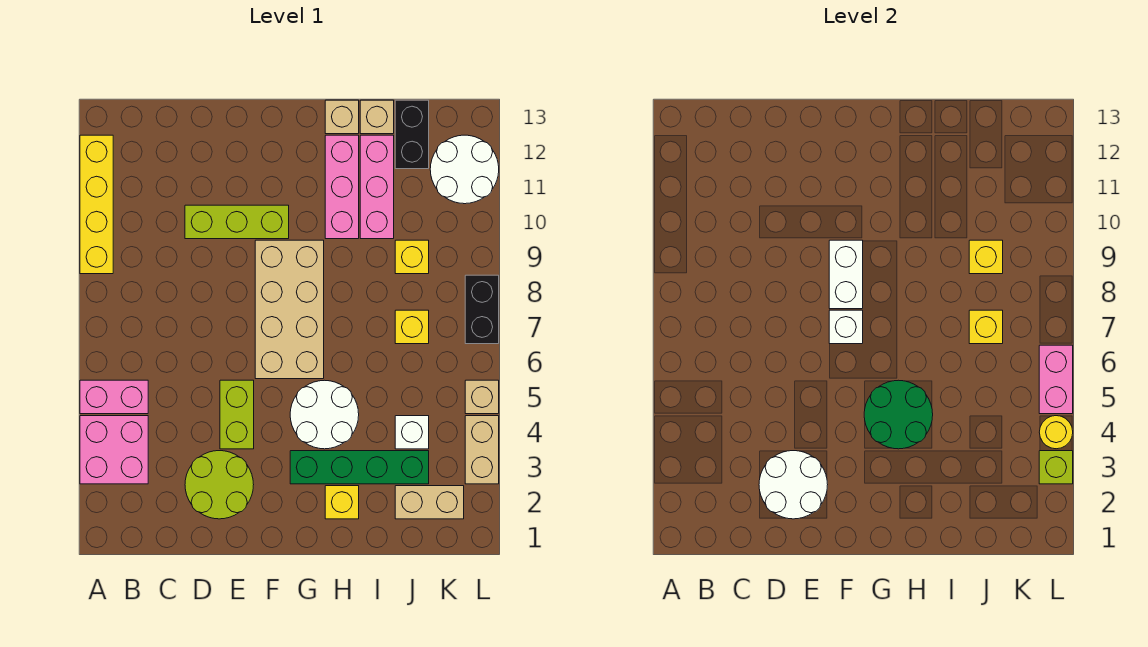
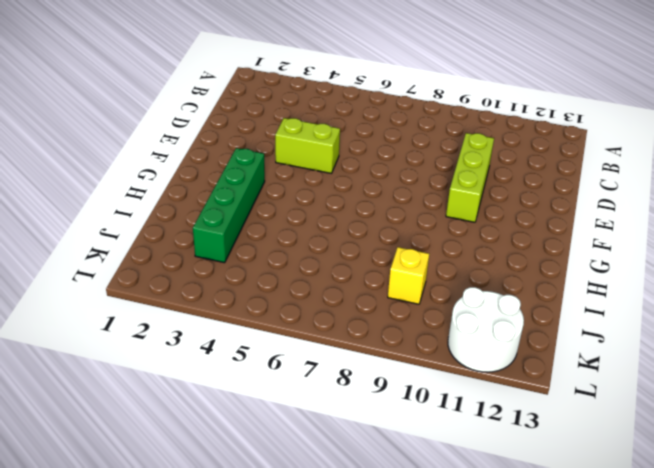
none -> pink brick A3:B4 level 1
none -> pink brick A5:B5 level 1
none -> yellow brick A9:A12 level 1
none -> lime round brick D2:E3 level 1

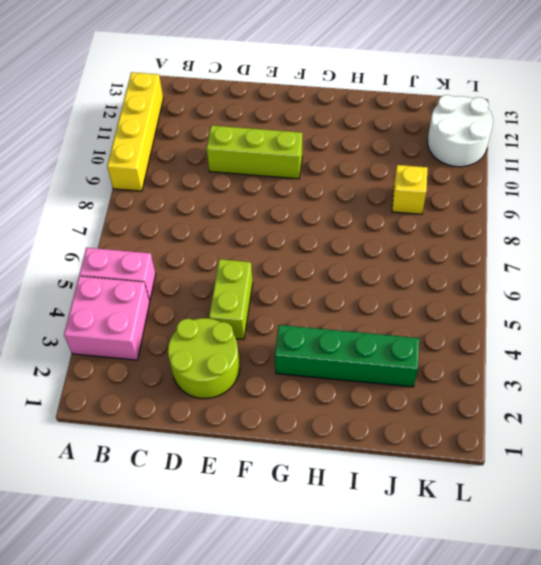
none -> tan brick F6:G9 level 1
none -> white round brick G4:H5 level 1
none -> yellow brick H2 level 1
none -> pink brick H10:H12 level 1

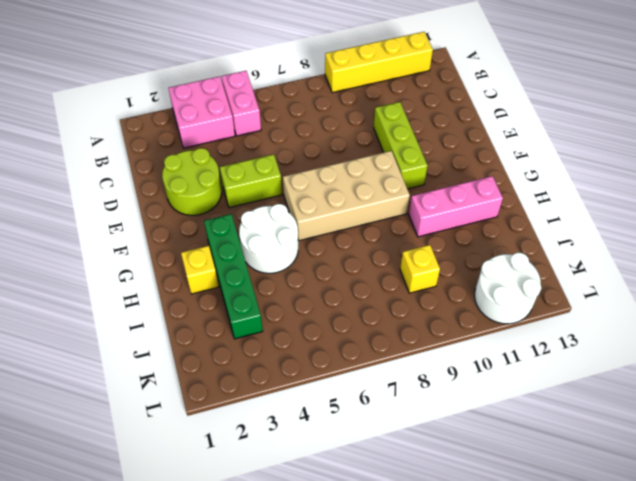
none -> tan brick H13 level 1
none -> pink brick I10:I12 level 1
none -> tan brick I13 level 1
none -> tan brick J2:K2 level 1

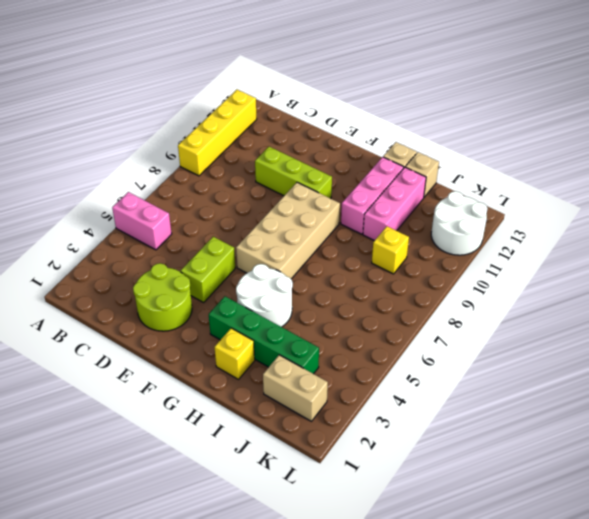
none -> pink brick A3:B4 level 1
none -> white brick J4 level 1
none -> yellow brick J7 level 1
none -> black brick J12:J13 level 1

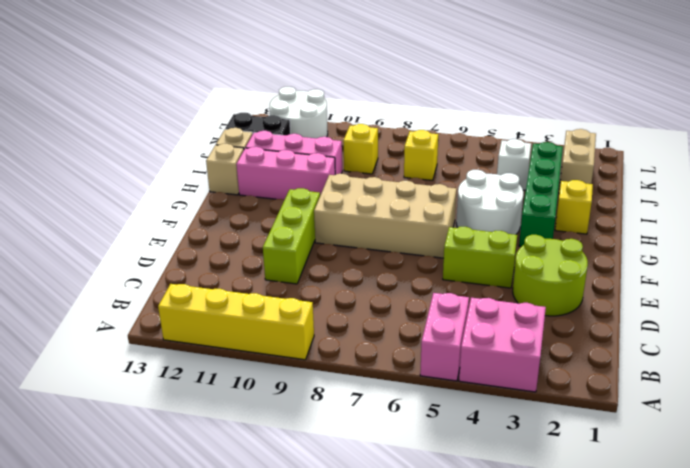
none -> tan brick L3:L4 level 1
none -> tan brick L5 level 1
none -> black brick L7:L8 level 1
none -> white round brick D2:E3 level 2

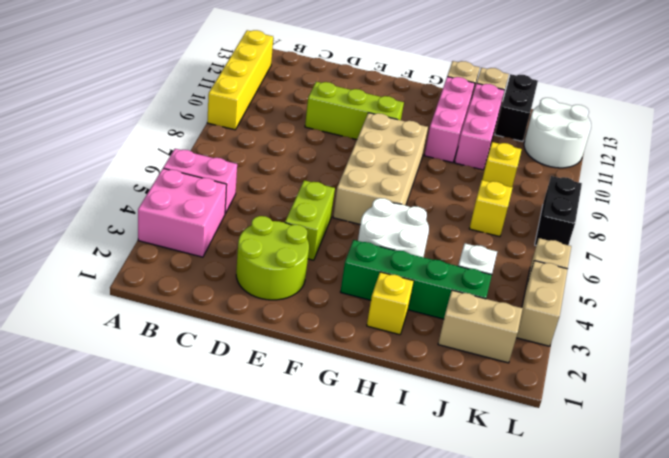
none -> white round brick D2:E3 level 2
none -> white brick F7 level 2
none -> white brick F8:F9 level 2
none -> green round brick G4:H5 level 2

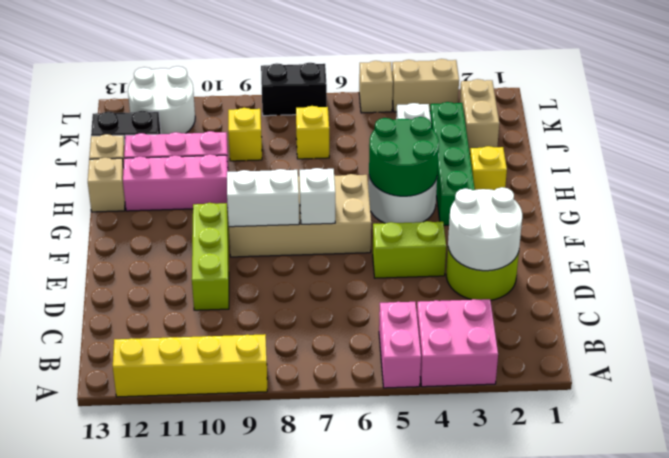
none -> yellow brick J7 level 2
none -> yellow brick J9 level 2
none -> lime brick L3 level 2
none -> yellow round brick L4 level 2

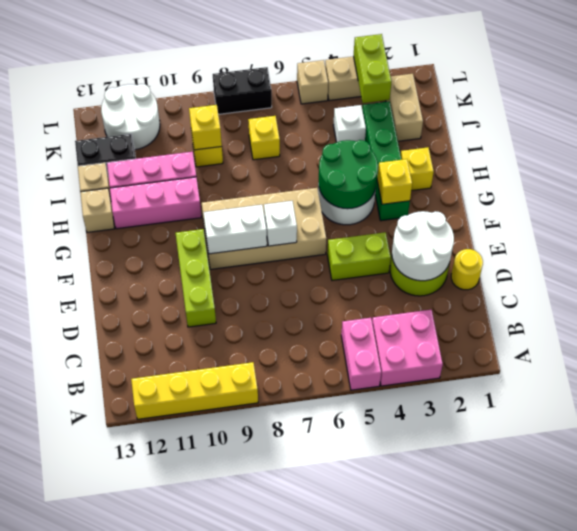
yellow round brick D1 level 1 -> yellow round brick L4 level 2
yellow brick G3 level 2 -> yellow brick J7 level 2
lime brick K3:L3 level 2 -> lime brick L3 level 2
none -> pink brick L5:L6 level 2

